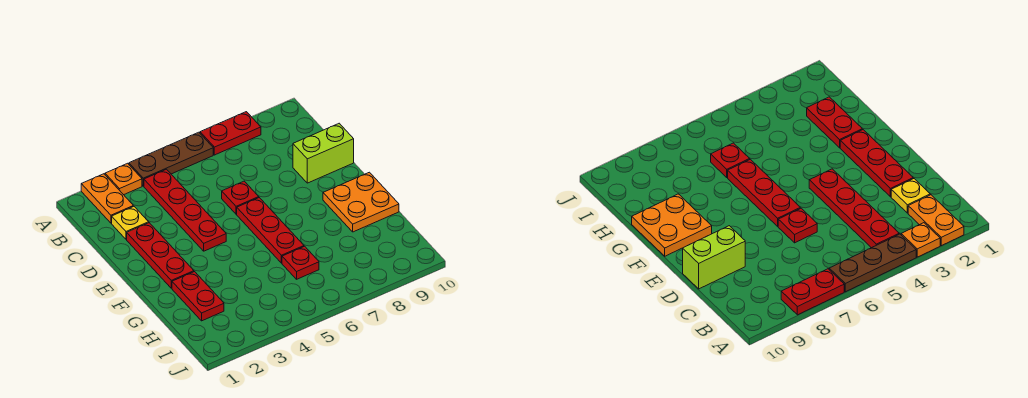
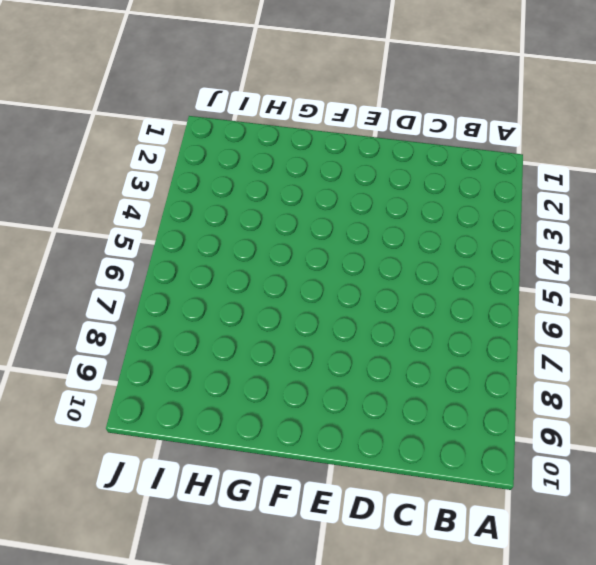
none -> orange plate A2:B2 level 1
none -> orange plate A3 level 1
none -> brown plate A4:A6 level 1

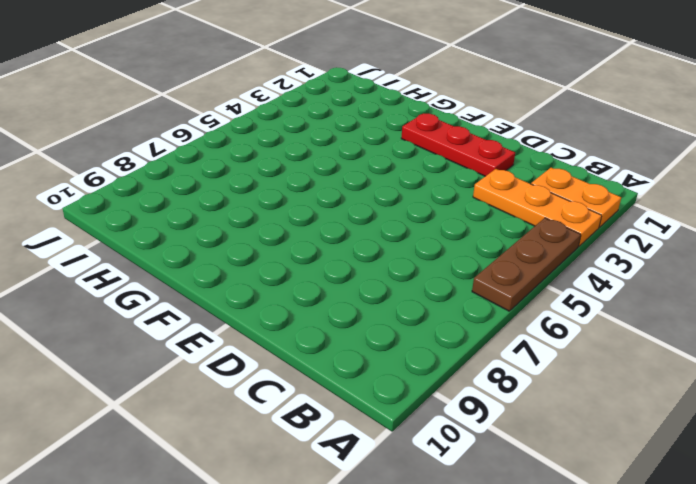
orange plate A3:C3 level 1 -> orange plate A3 level 1
none -> red plate A7:A8 level 1
none -> red plate B4:E4 level 1
none -> yellow plate C2 level 1

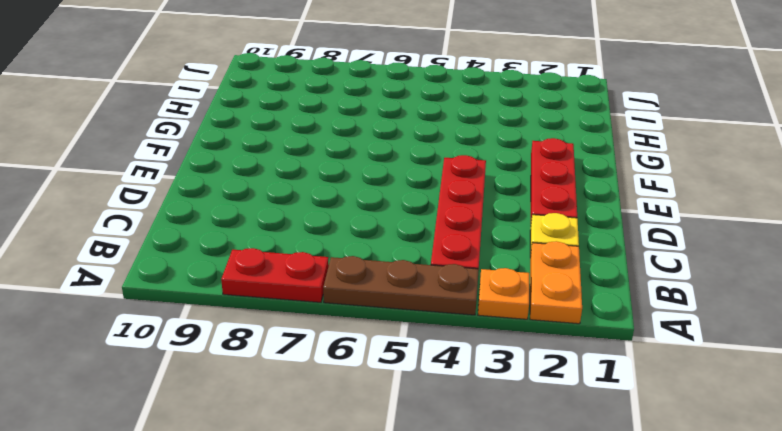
none -> red plate D6 level 1
none -> lime brick D9:D10 level 1
none -> red plate E6:G6 level 1

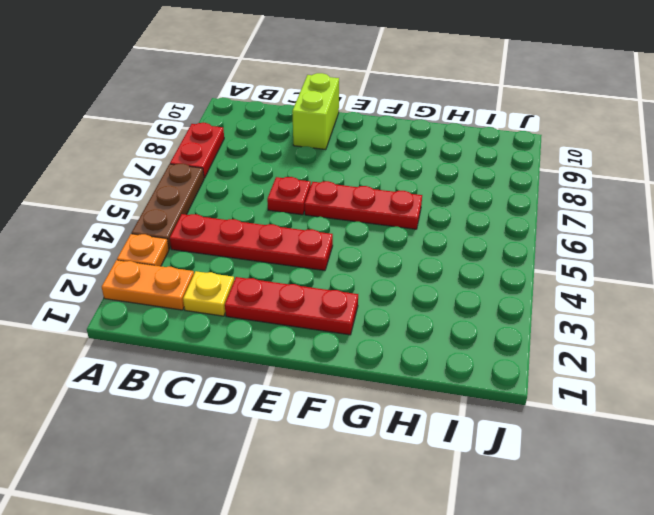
none -> orange plate F9:G10 level 1
none -> red plate G2:H2 level 1
none -> red plate H6 level 1

